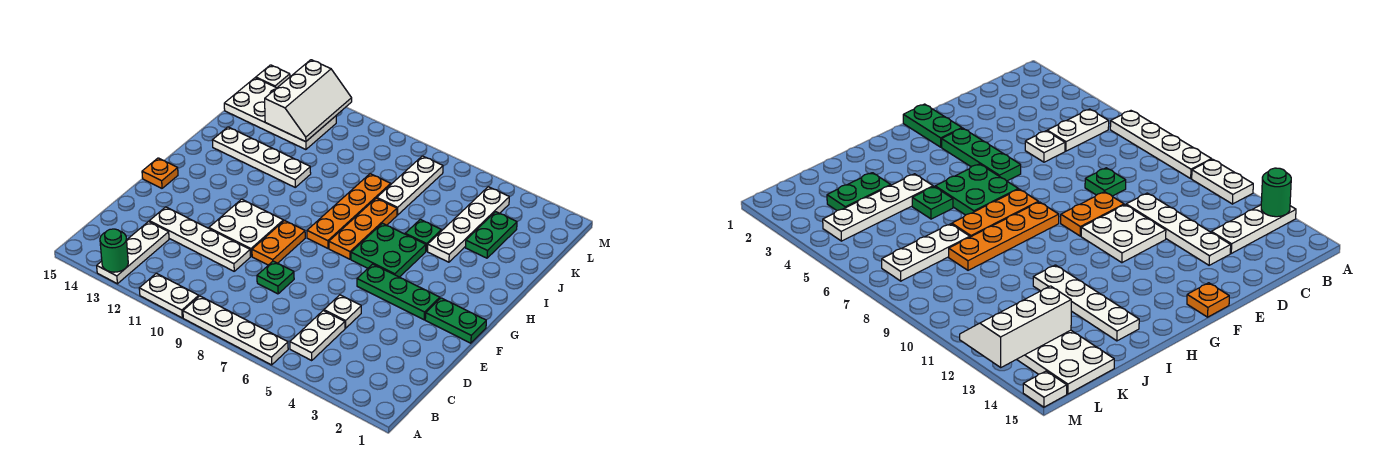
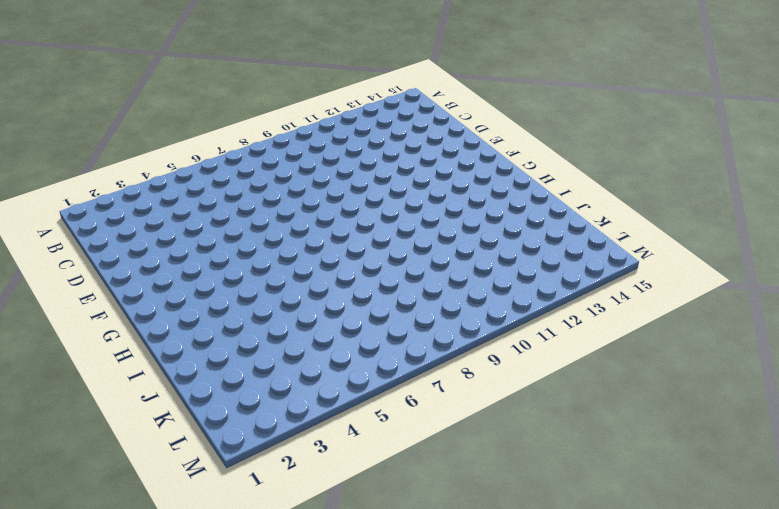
none -> white plate A6:A9 level 1
none -> white plate A10:A11 level 1
none -> white plate A13:C13 level 1

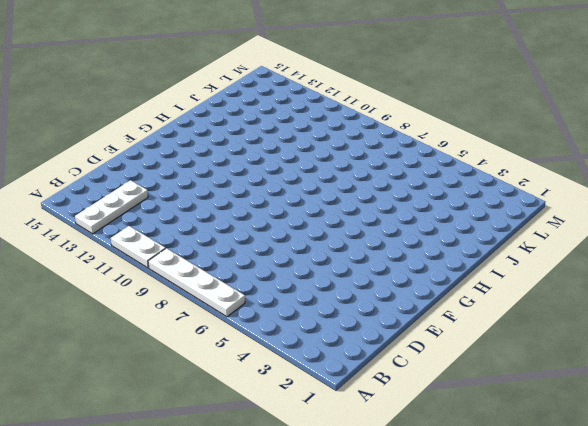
none -> white plate B5:C5 level 1
none -> white plate D5 level 1
none -> green plate D8 level 1

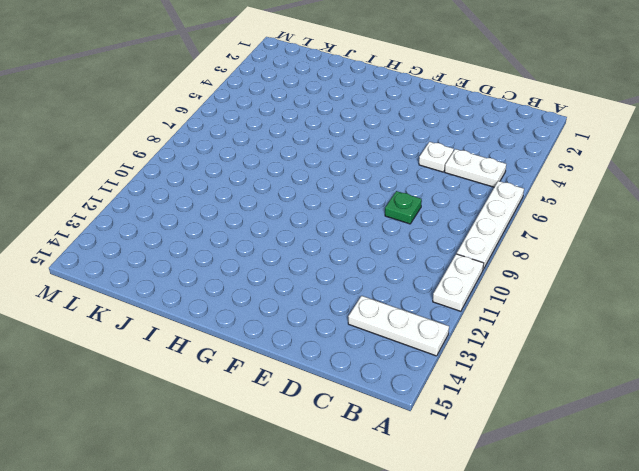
none -> white plate D10:D13 level 1
none -> orange plate E9:F9 level 1
none -> white plate E10:F11 level 1

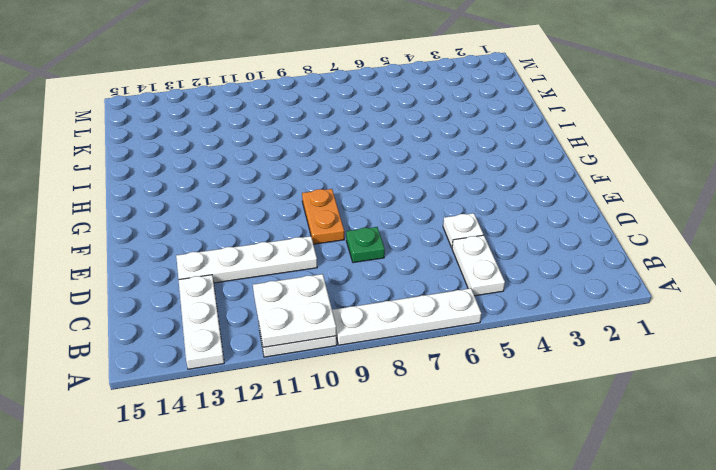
white plate A10:B11 level 2 -> white plate E10:F11 level 1
none -> green plate F1:F2 level 1
none -> green plate F3:F5 level 1
none -> orange plate F15 level 1

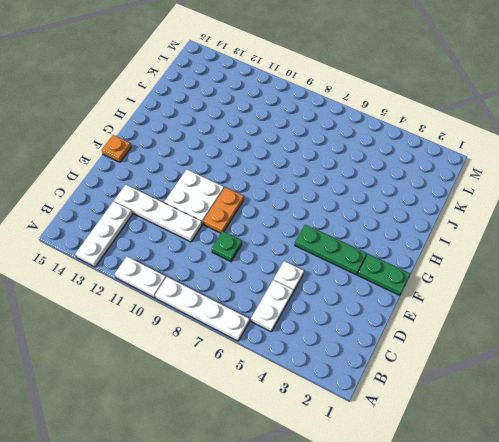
none -> green plate G5:H6 level 1
none -> orange plate G7:I7 level 1
none -> orange plate G8:J8 level 1

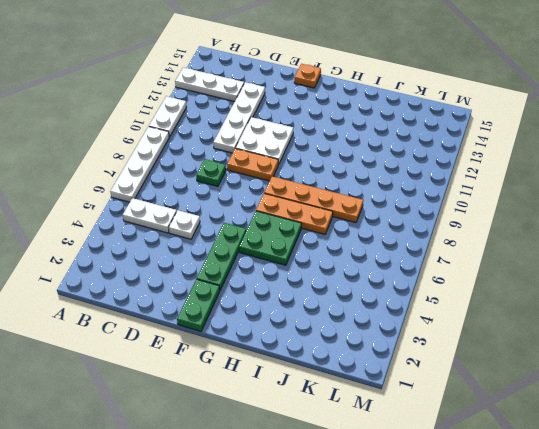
none -> white plate I4:L4 level 1
none -> green plate I5 level 1
none -> white plate I11:I14 level 1

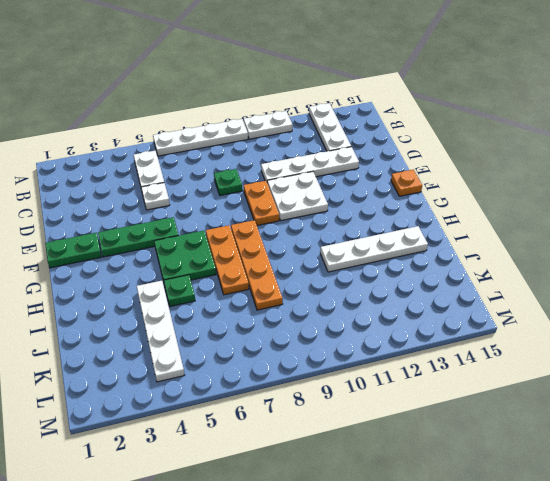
none -> green plate J3:K3 level 1
none -> white plate J7:L7 level 1
none -> white plate K12:L15 level 1

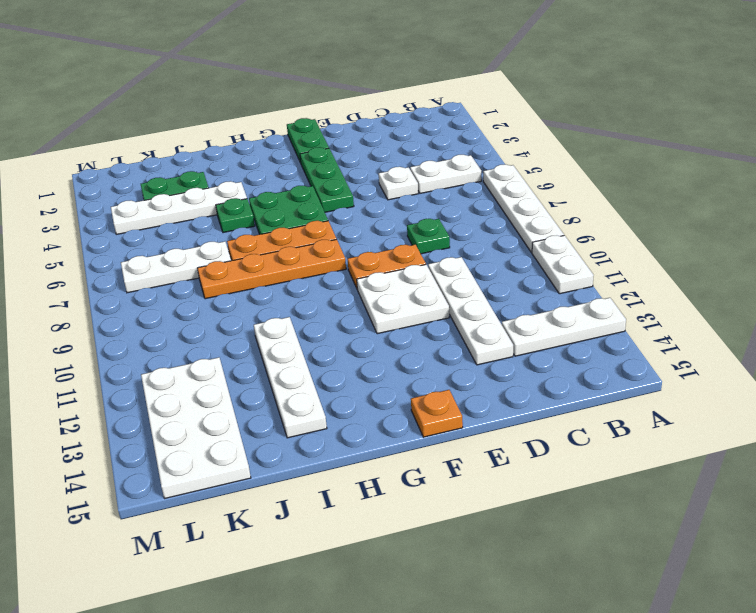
none -> white plate M15 level 1
none -> green round brick A13 level 2
none -> white slope K12:M13 level 2 top 13

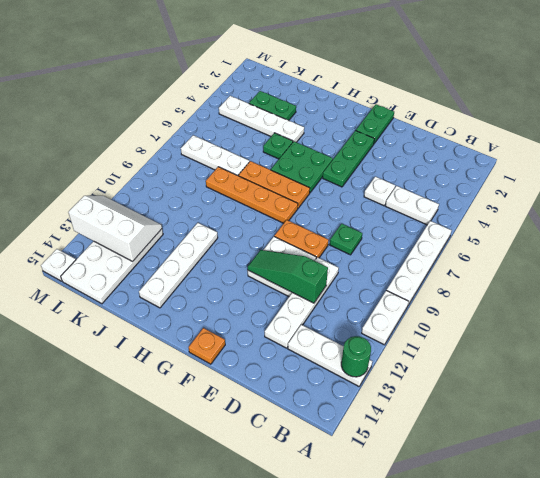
green slope D11:F11 level 2 top D -> none

